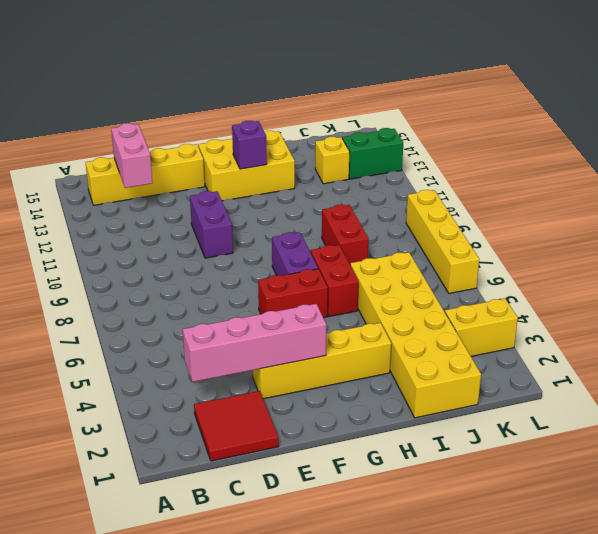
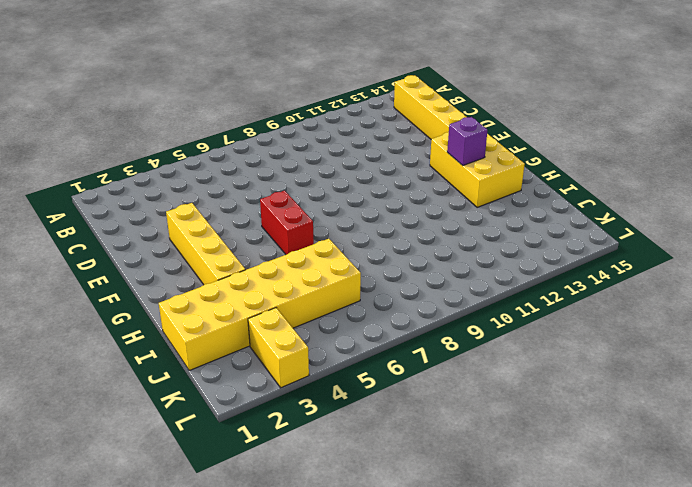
none -> red tile C1:D2 level 1
none -> purple brick E10:E11 level 1
none -> purple brick G7:G8 level 1

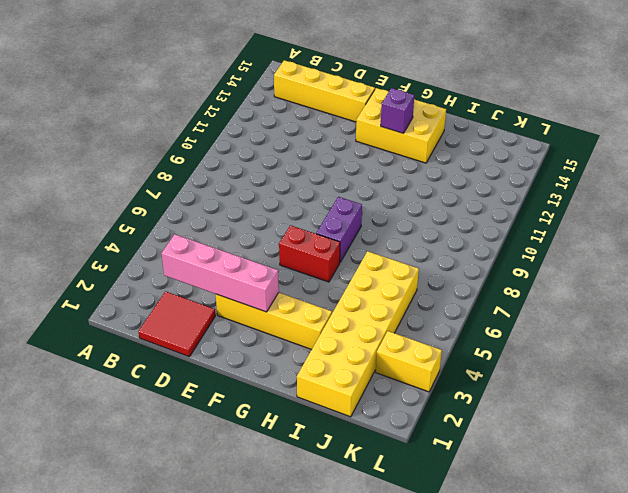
none -> purple brick E10:E11 level 1
none -> red brick H6:H7 level 1
none -> red brick I8:I9 level 1

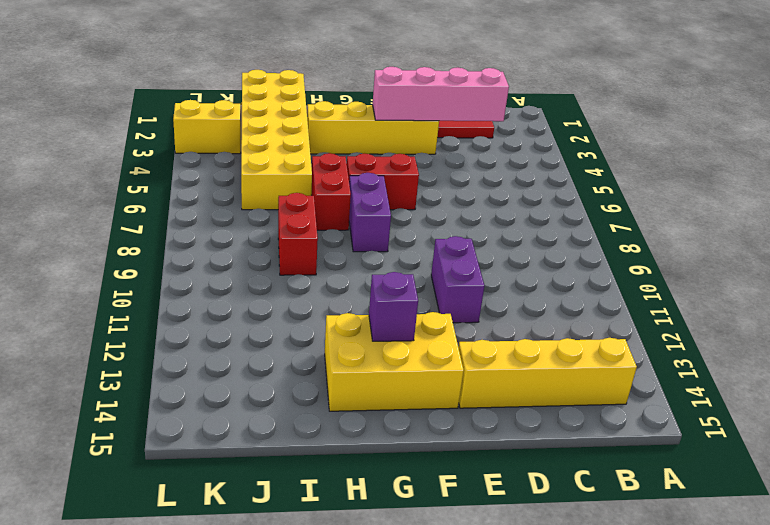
none -> yellow brick J13 level 1
none -> green brick K13:L13 level 1
none -> yellow brick L6:L9 level 1

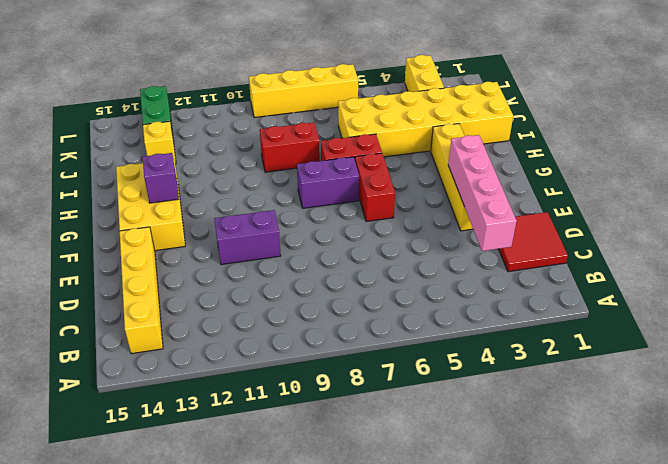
none -> pink brick C13:C14 level 2

